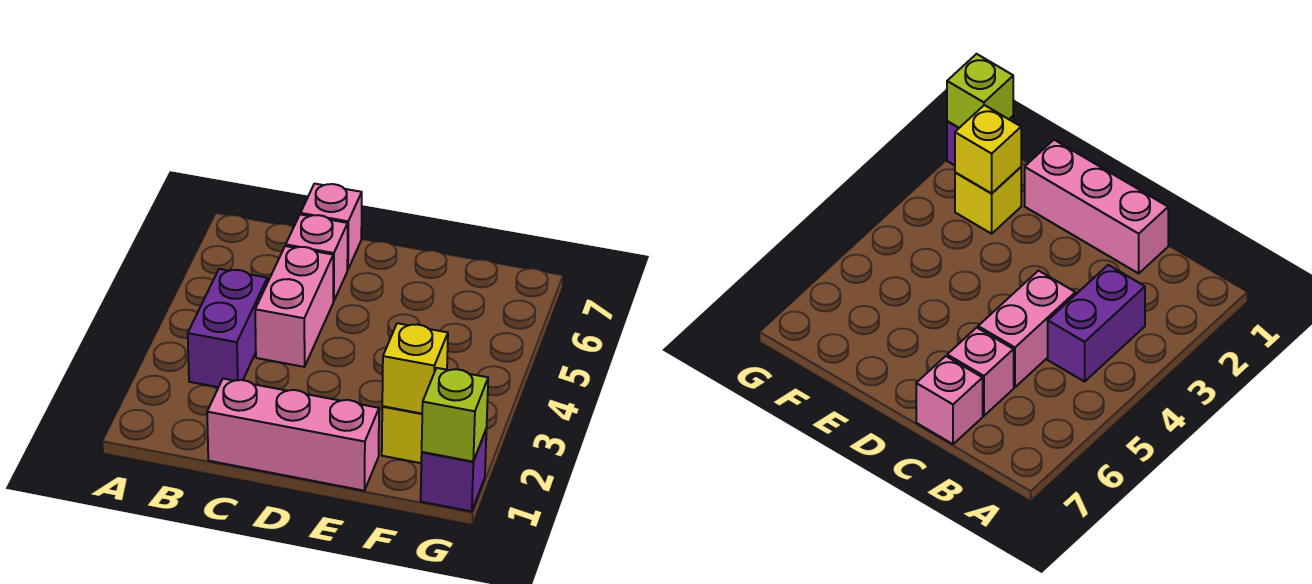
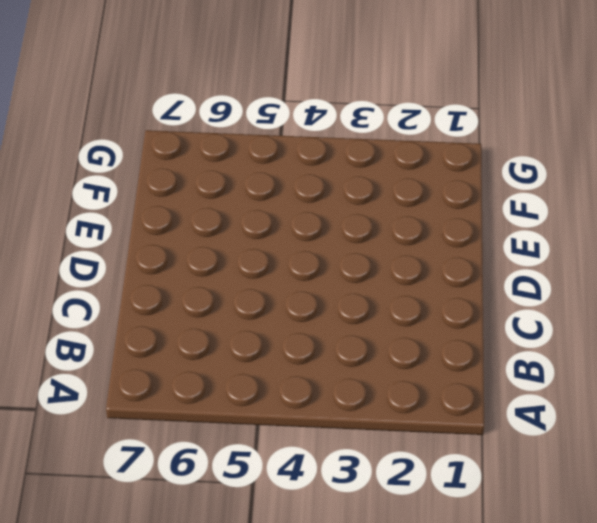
none -> purple brick B3:B4 level 1
none -> pink brick C1:E1 level 1

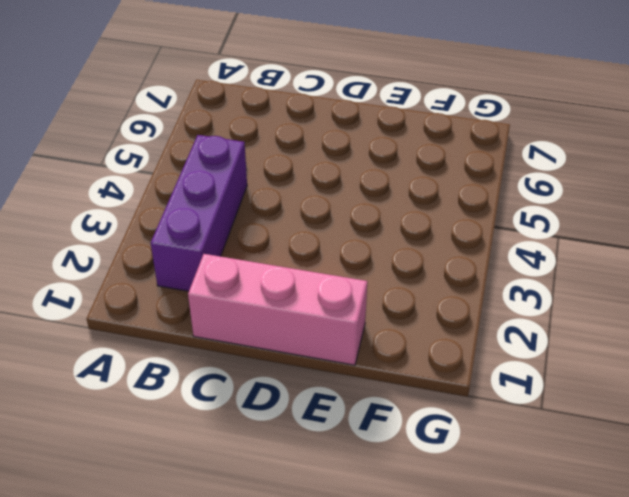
purple brick B2:B4 level 1 -> purple brick B3:B4 level 1
none -> pink brick C4:C5 level 1
none -> pink brick C6 level 1

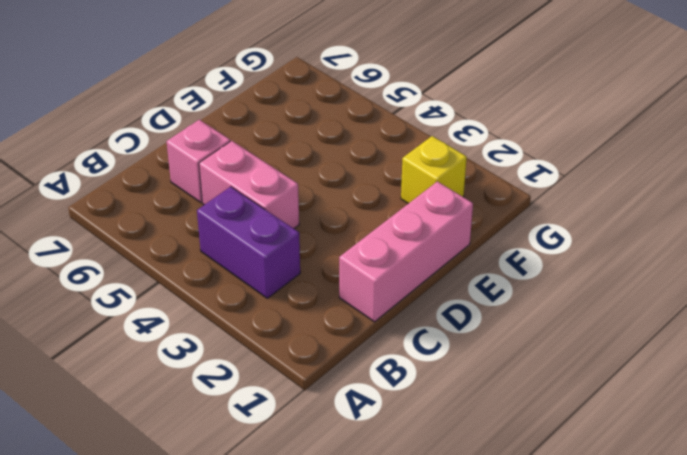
none -> pink brick C7 level 1
none -> purple brick G1 level 1

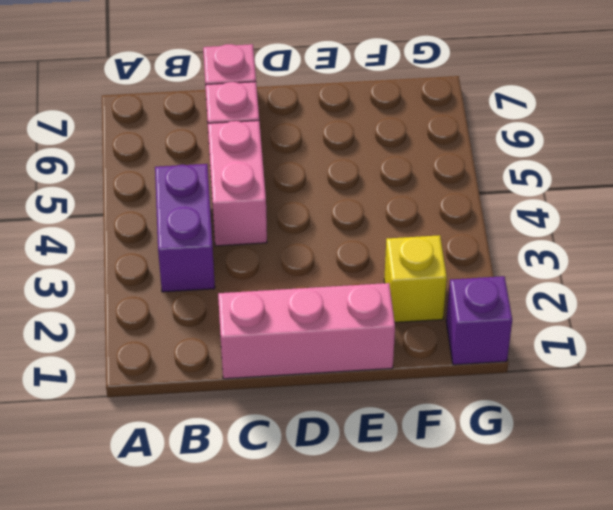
none -> yellow brick F2 level 2
none -> lime brick G1 level 2

